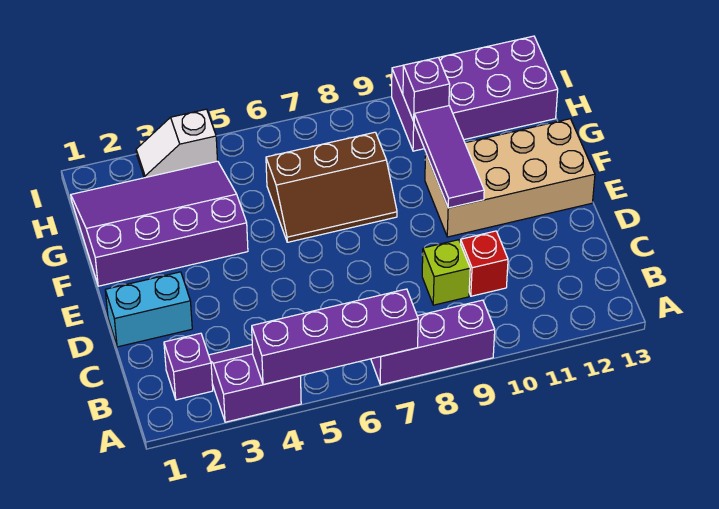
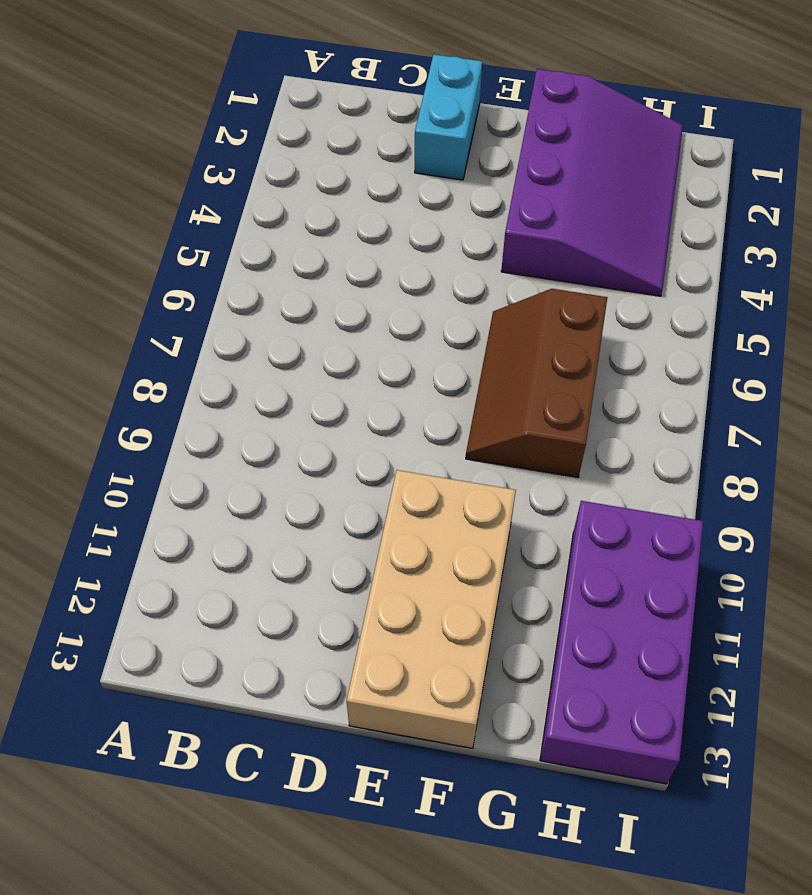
none -> purple slope A3:B4 level 1 top A
none -> purple brick A7:A9 level 1
none -> purple brick B2 level 1

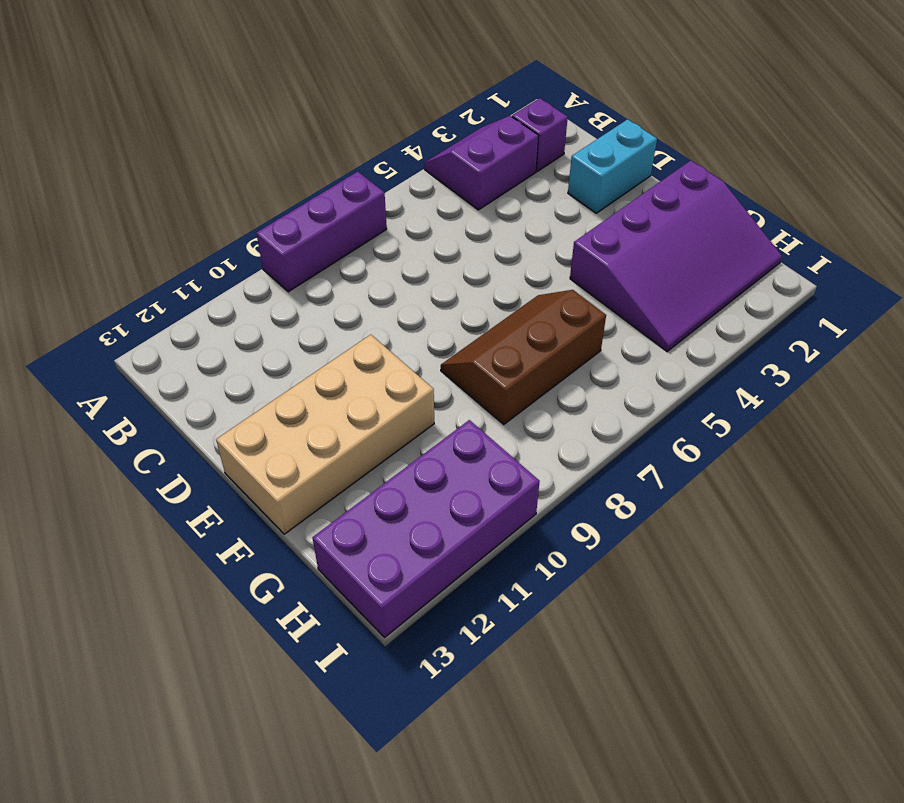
purple slope A3:B4 level 1 top B -> purple slope A3:B4 level 1 top A
none -> lime brick C9 level 1
none -> red brick C10 level 1
none -> white slope I3:I4 level 1 top 4

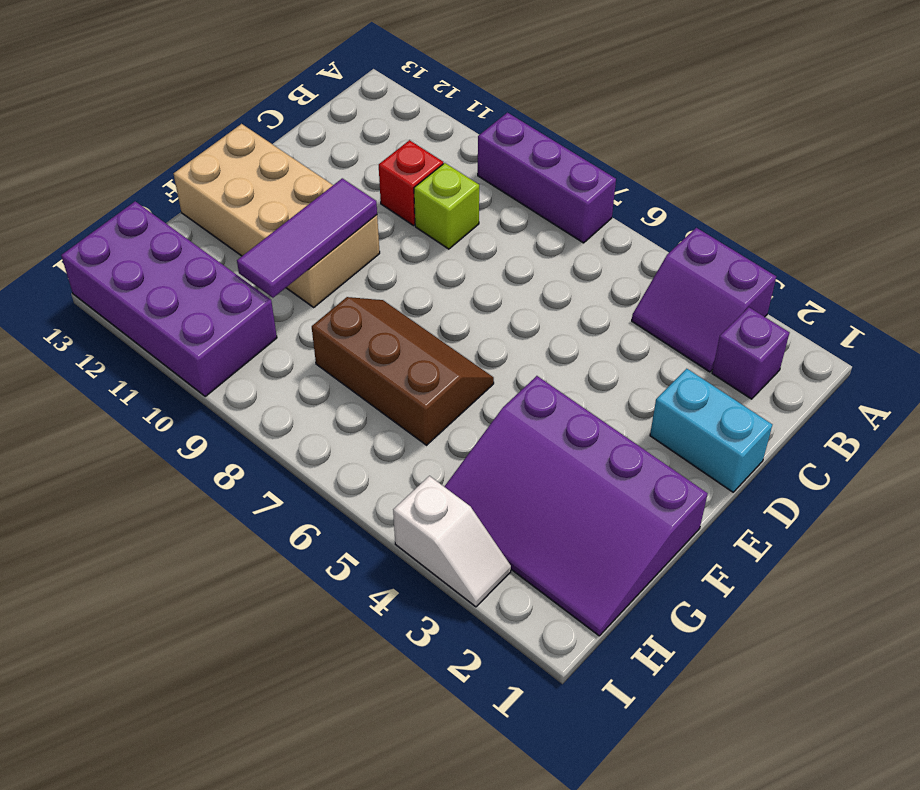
none -> purple brick A4:A7 level 2
none -> purple brick H10 level 2

